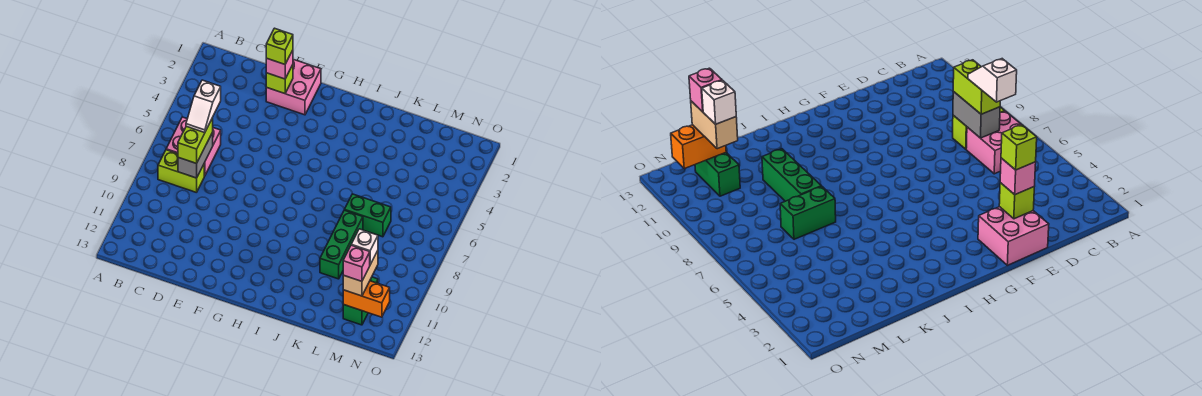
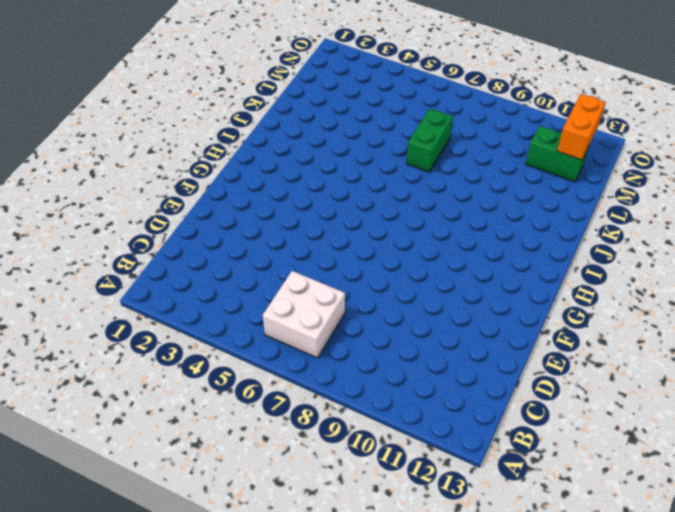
white brick B6:C7 level 1 -> pink brick B6:C7 level 1
none -> lime brick B8:C8 level 1
none -> pink brick E1:F2 level 1
none -> green brick K8:K10 level 1

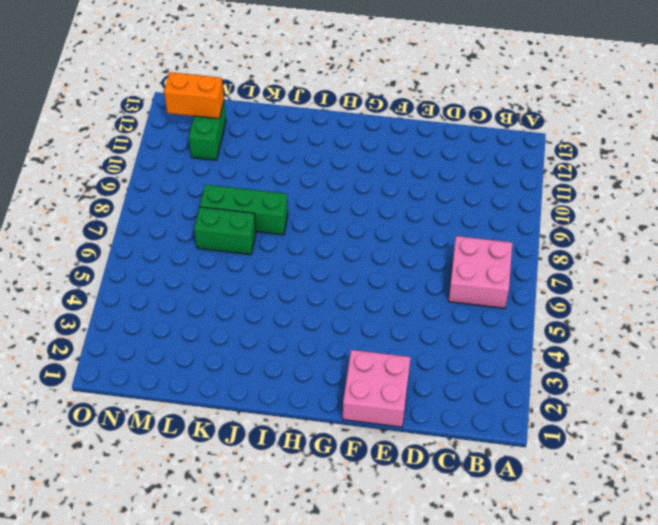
green brick J8:L8 level 1 -> green brick K8:K10 level 1
none -> lime brick B8:C8 level 1
none -> grey brick C7:C8 level 2
none -> lime brick E2 level 2

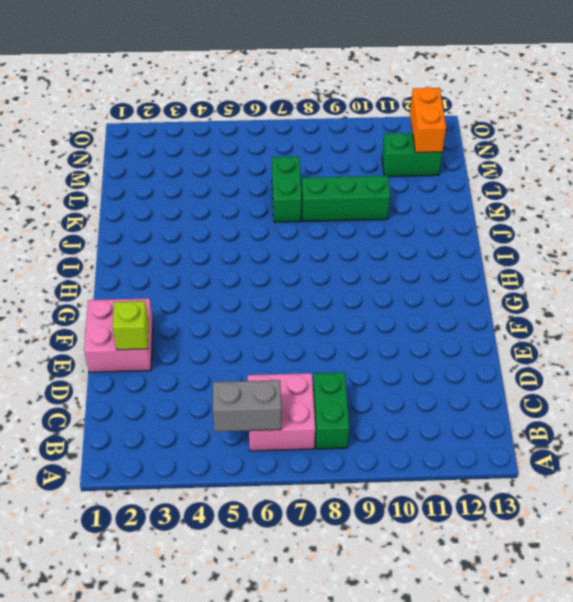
grey brick B5:B6 level 2 -> grey brick C7:C8 level 2
green brick B8:C8 level 1 -> lime brick B8:C8 level 1
none -> lime brick C7:C8 level 3
none -> pink brick E2 level 3
none -> tan brick M11:M12 level 3

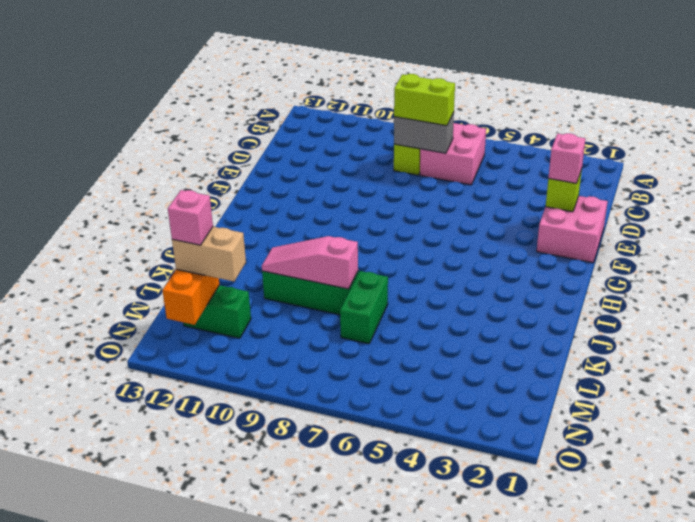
pink slope K8:K10 level 2 top 8 -> none
none -> white slope C6:C7 level 4 top 6
none -> lime brick E2 level 4
none -> white brick M11 level 4

